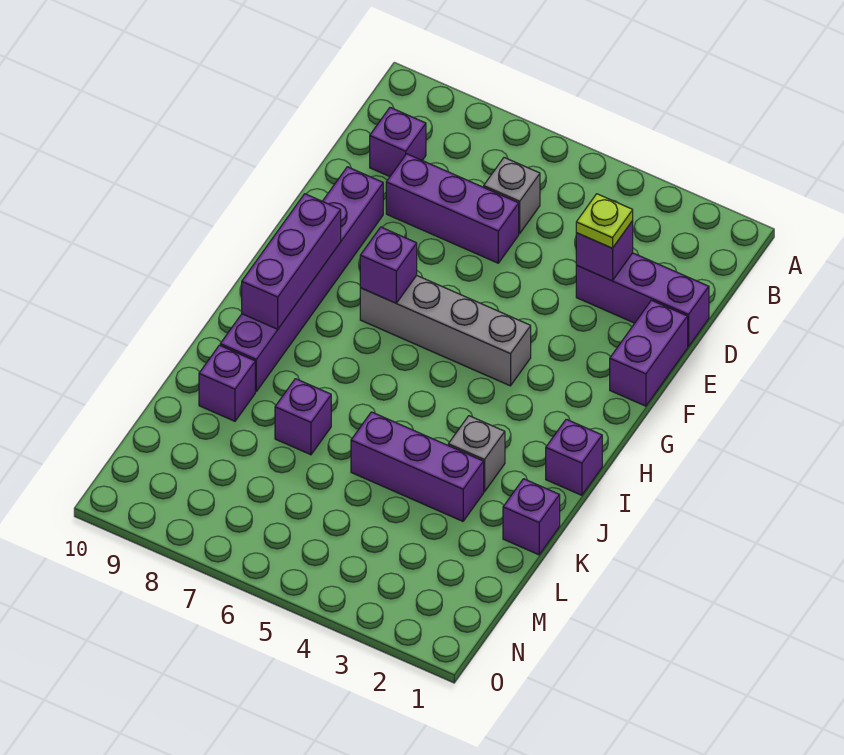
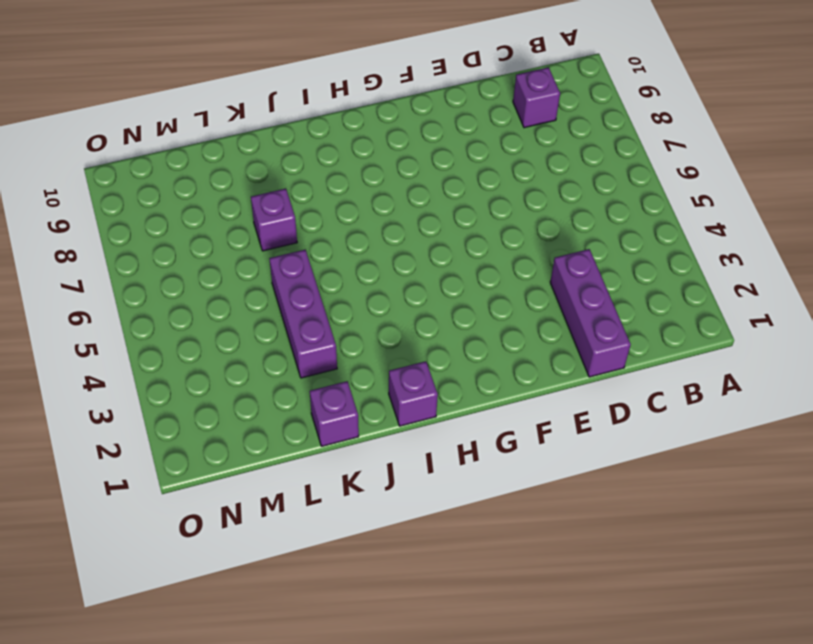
none -> grey brick C6 level 1
none -> purple brick D6:D8 level 1
none -> purple brick E1:F1 level 1

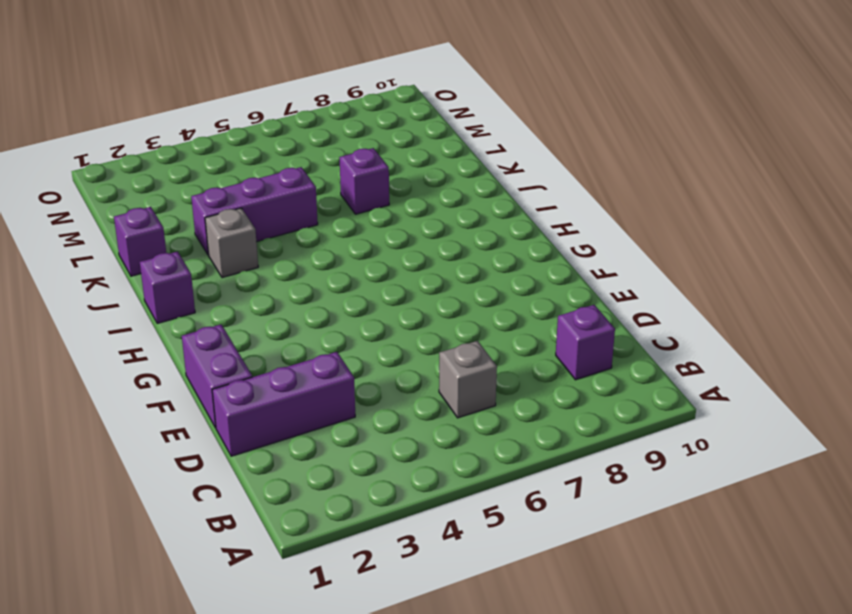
none -> purple brick D6:D8 level 1
none -> purple brick E9:J9 level 1
none -> grey brick G4:G7 level 1

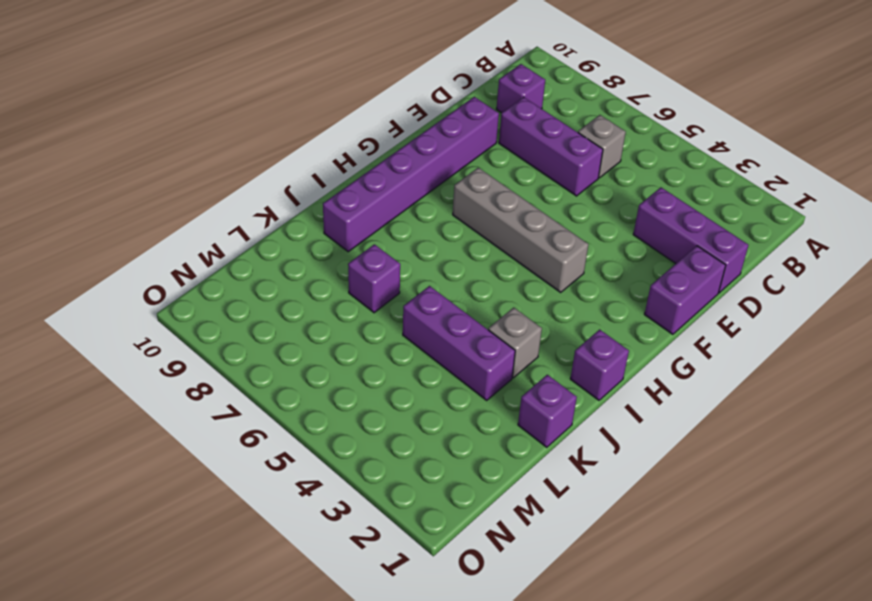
none -> purple brick K9 level 1
none -> purple brick D3 level 2
none -> purple brick G7 level 2

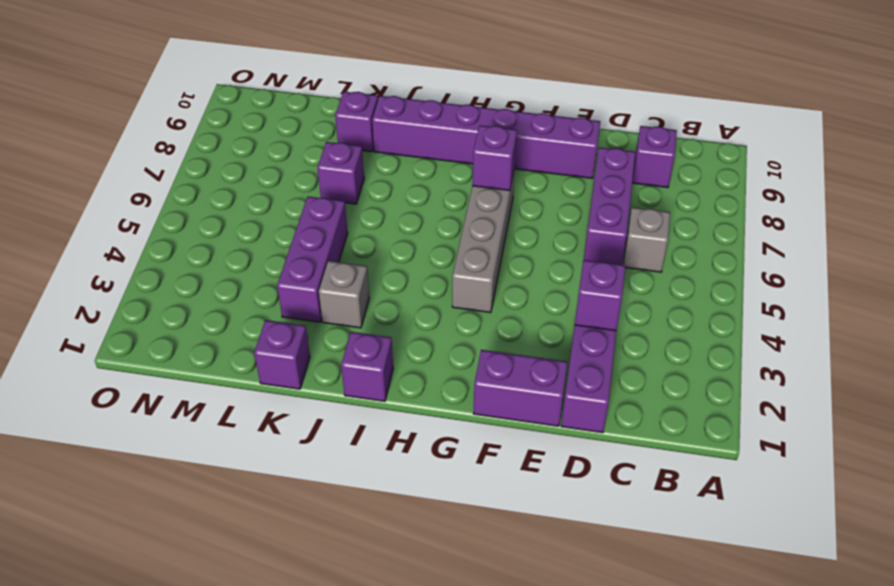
none -> purple brick G9:I9 level 2
none -> lime plate D3 level 3

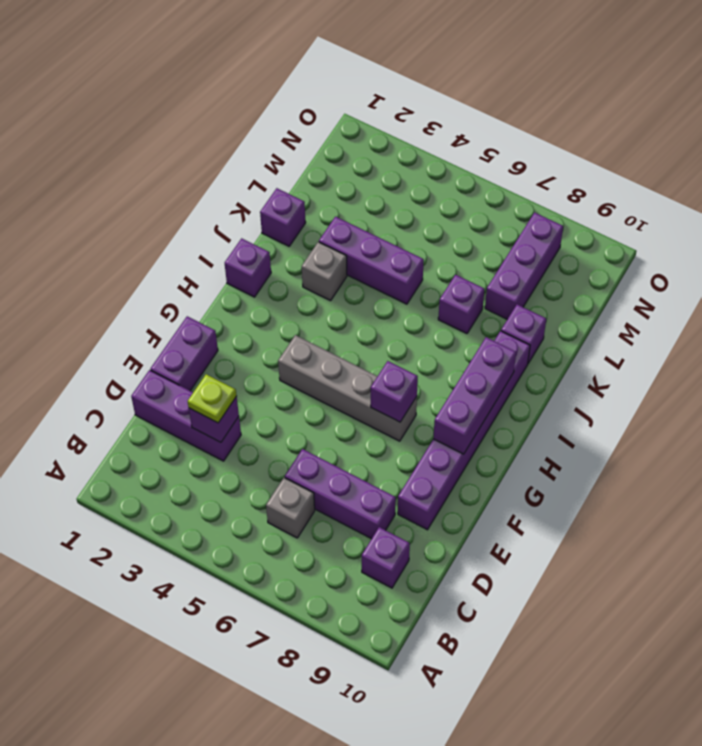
purple brick L8:N8 level 1 -> none

